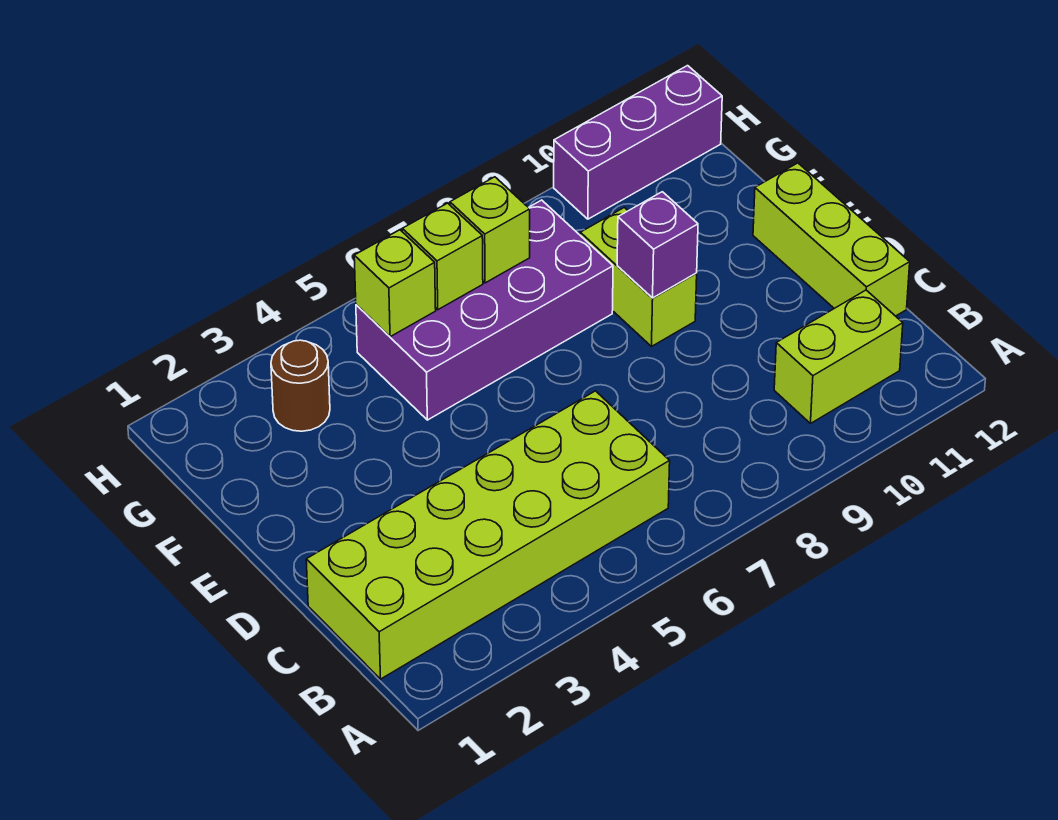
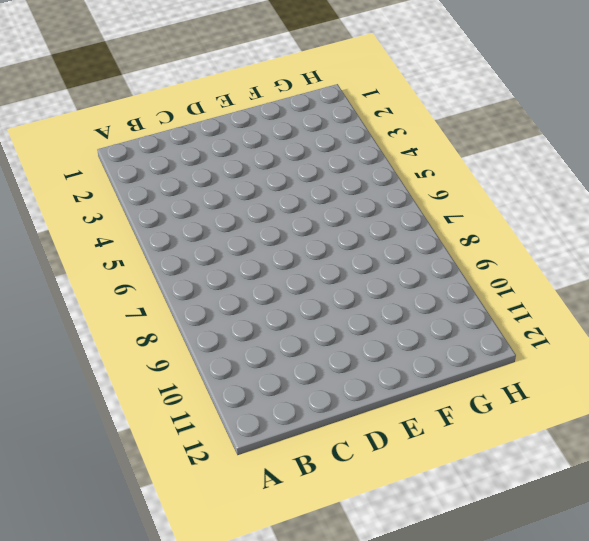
none -> lime brick B1:C6 level 1
none -> lime brick B10:B11 level 1

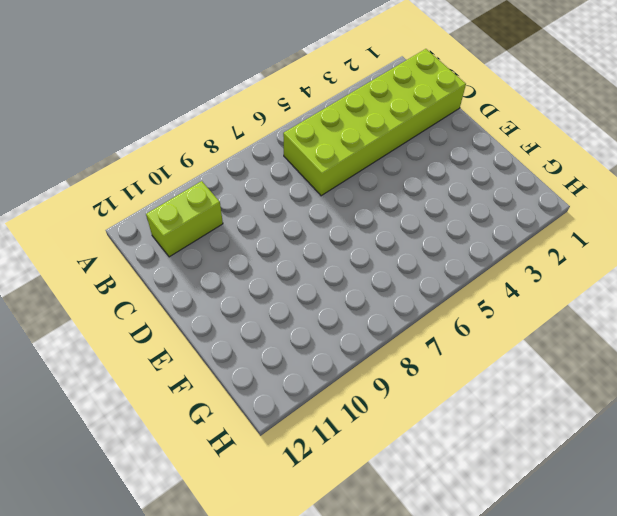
none -> lime brick C12:E12 level 1
none -> lime brick E9:F9 level 1

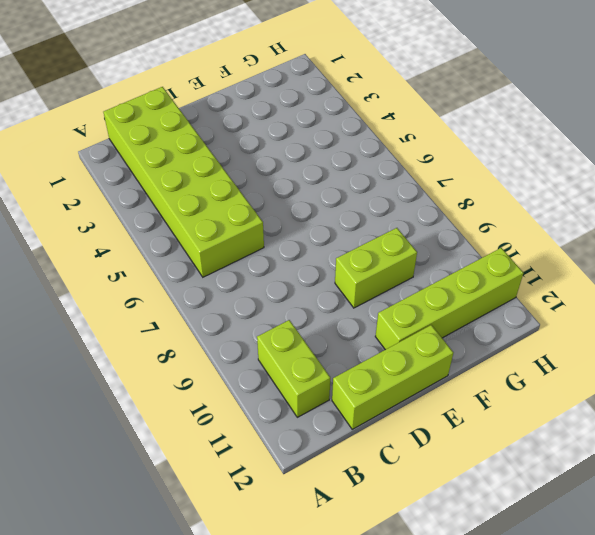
lime brick E11:H11 level 1 -> purple brick H10:H12 level 1
none -> purple brick F5:G8 level 1
none -> brown round brick G3 level 1

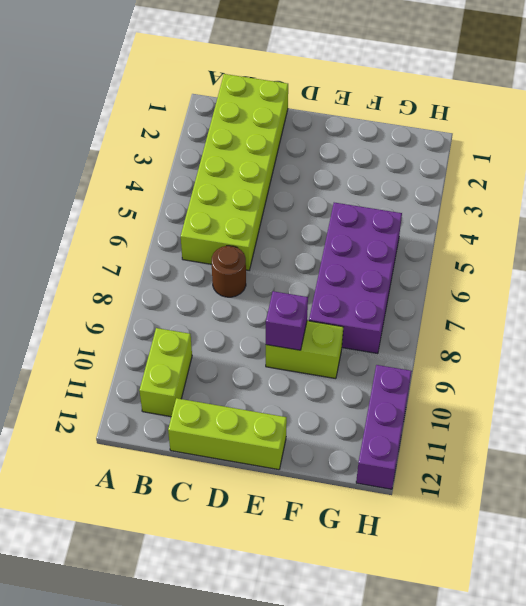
brown round brick C7 level 1 -> brown round brick G3 level 1
none -> lime brick G5 level 2
none -> lime brick G6 level 2

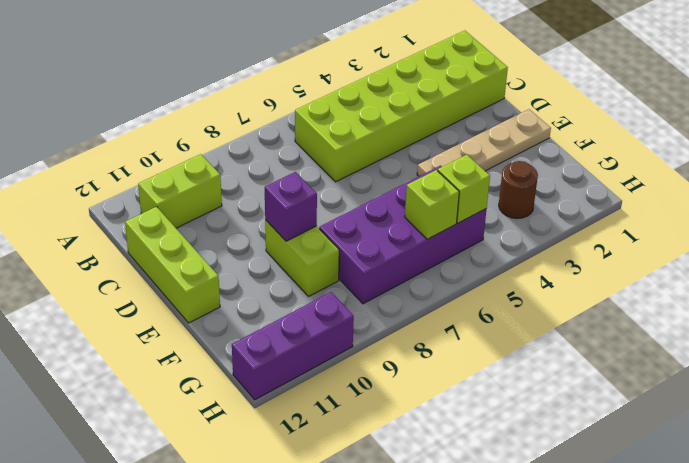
tan plate E1:E4 level 1 -> none
none -> lime brick G7 level 2

